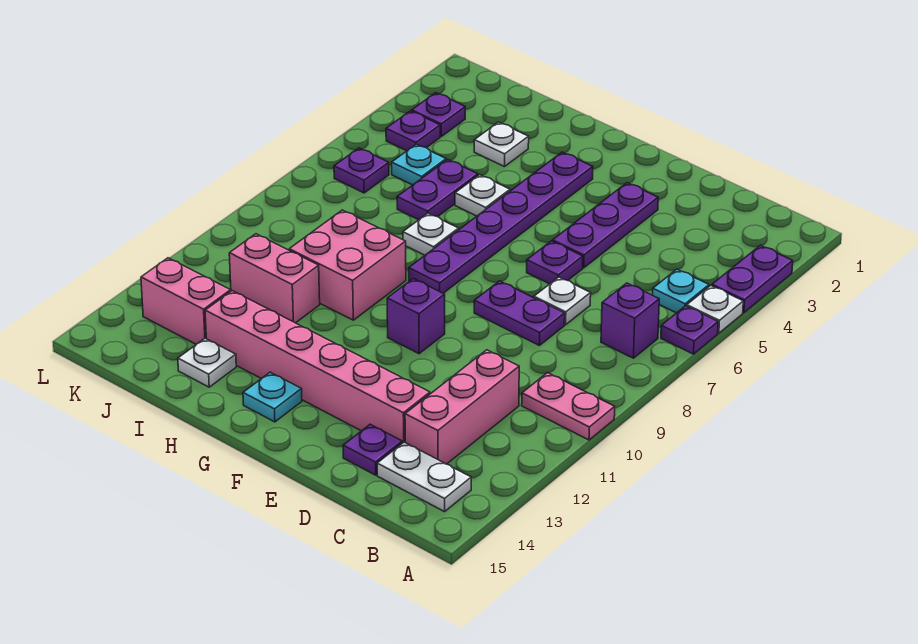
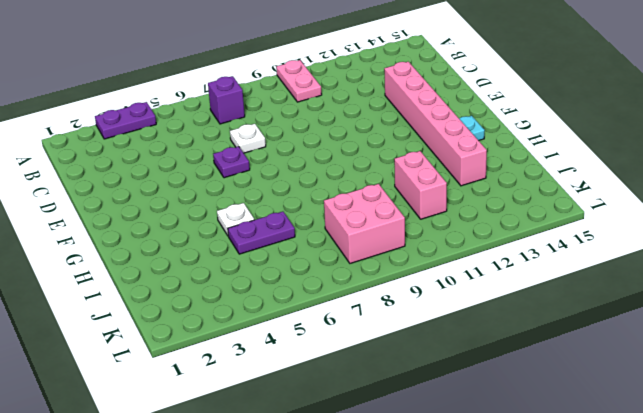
pink brick J8:K9 level 1 -> pink brick H9:I10 level 1
none -> white plate A5 level 1
none -> purple plate A6 level 1
none -> cyan plate B5 level 1

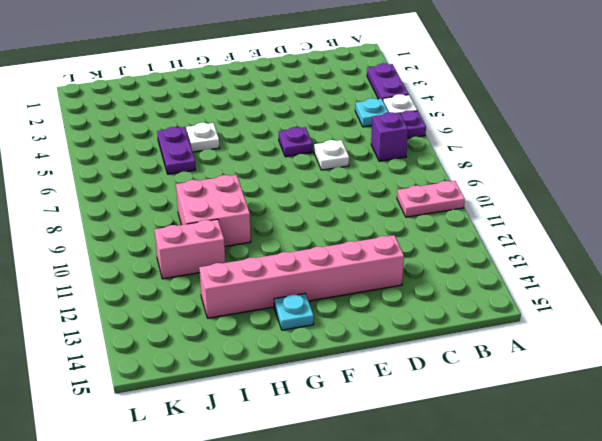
none -> white plate B14:C14 level 1
none -> pink brick C11:C13 level 1
none -> purple plate D8:E8 level 1

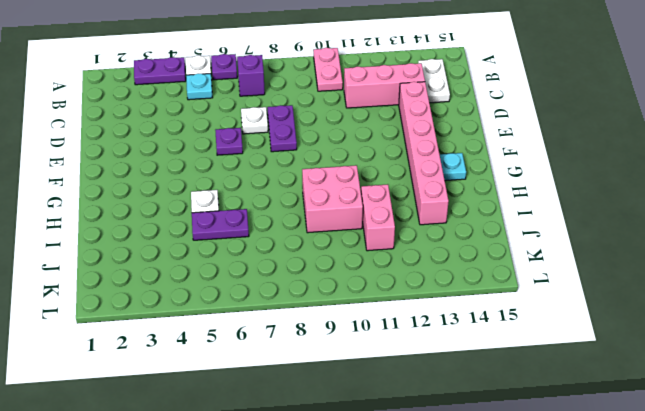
none -> purple plate D14 level 1
none -> purple plate E3:E5 level 1
none -> purple brick F10 level 1

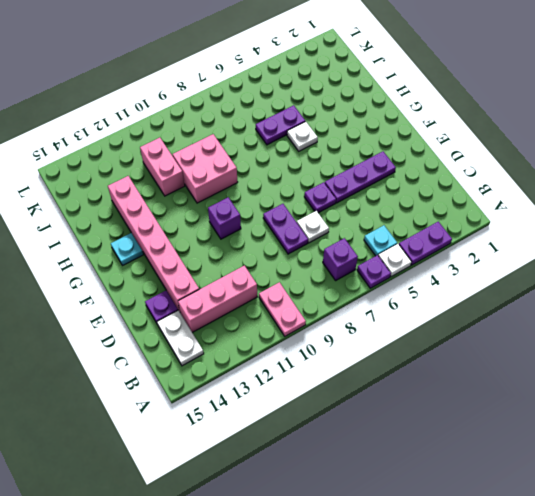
none -> purple plate G3:G8 level 1
none -> white plate H7 level 1
none -> white plate I3 level 1

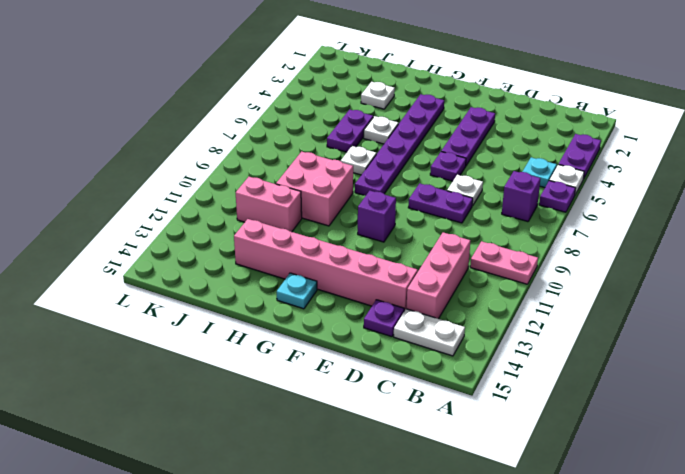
none -> white plate I14 level 1
none -> cyan plate J5 level 1
none -> pink brick J13:K13 level 1

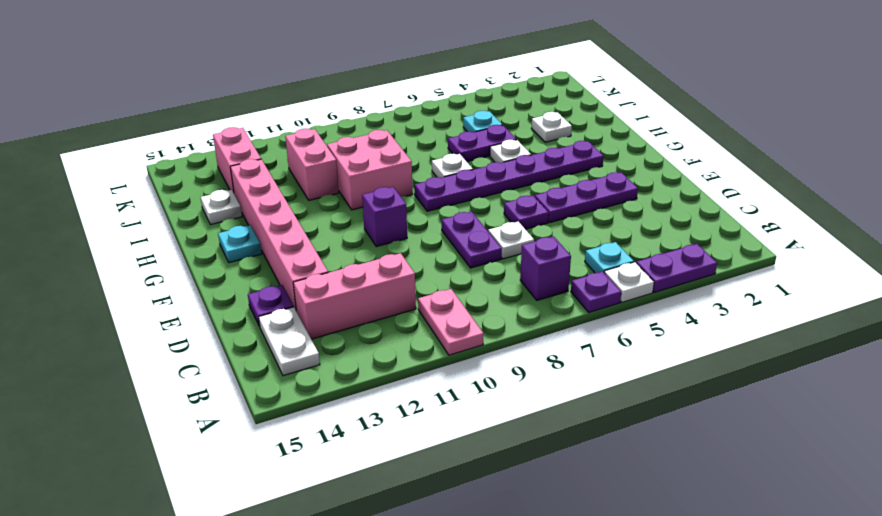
none -> purple plate K3 level 1
none -> purple plate K4 level 1
none -> purple plate K6 level 1

